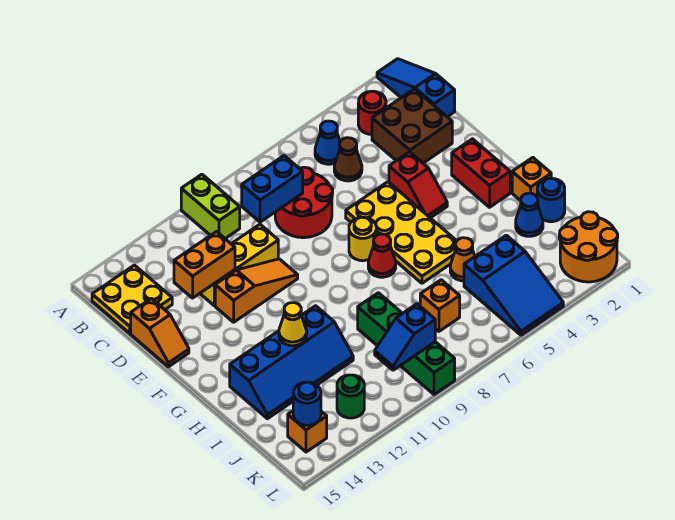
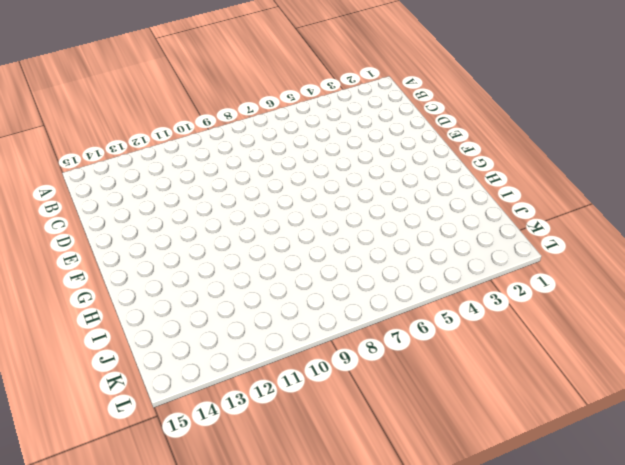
none -> blue slope A1:C1 level 1 top C
none -> lime brick A10:B10 level 1
none -> red round brick B3 level 1
none -> blue cone B5 level 1

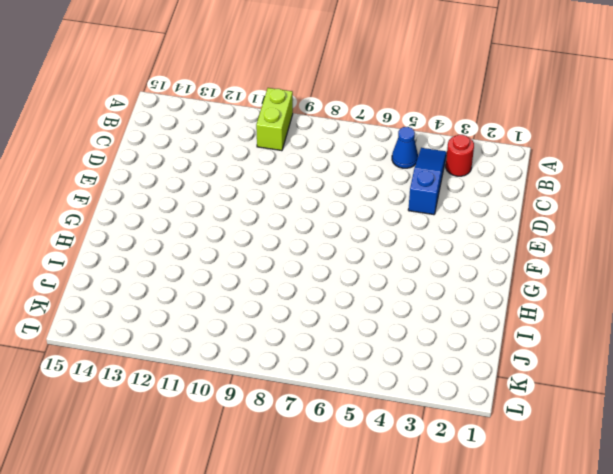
blue slope B4:D4 level 1 top D -> blue slope A1:C1 level 1 top C
none -> yellow plate B14:C15 level 1
none -> brown brick C2:D3 level 1
none -> brown cone C5 level 1
none -> red round brick C7:D8 level 1

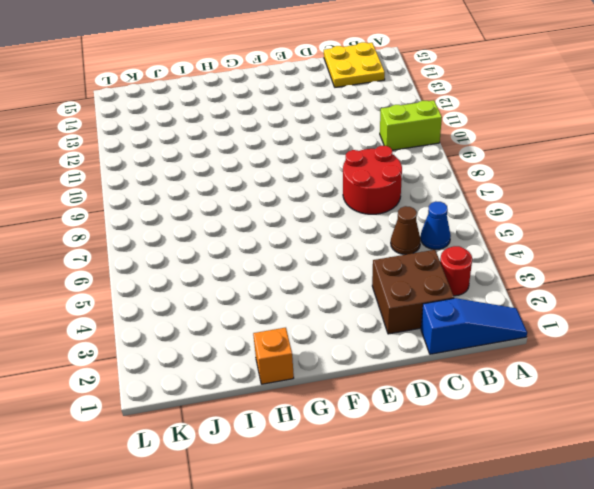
none -> yellow brick D10:D12 level 1
none -> orange slope D15:E15 level 1 top D
none -> red slope E4:F4 level 1 top E
none -> yellow plate E5:H6 level 1

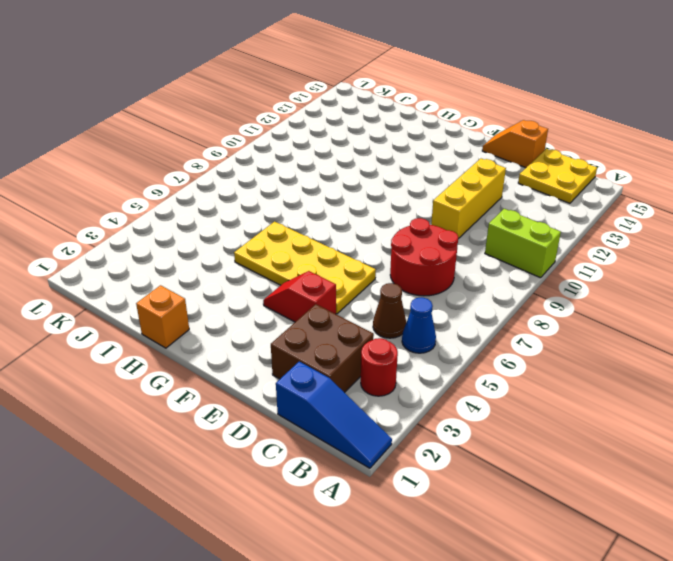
none -> orange slope E10:E12 level 1 top 12
none -> red brick F2:G2 level 1
none -> yellow round brick F7 level 1
none -> red cone G7 level 1

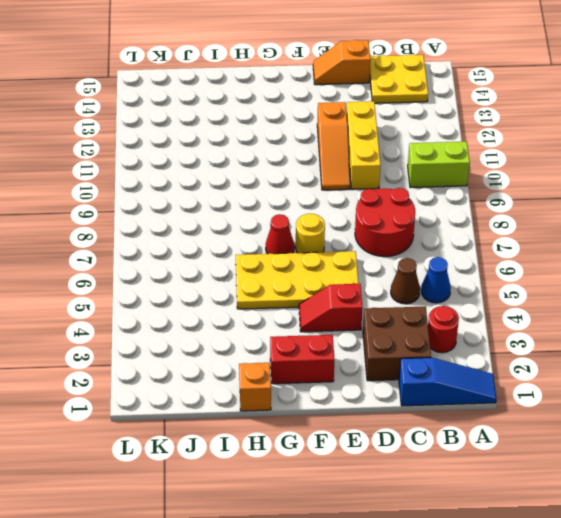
none -> blue slope H11:I14 level 1 top H
none -> blue round brick I1 level 1
none -> blue cone I2 level 1
none -> orange cone I5 level 1

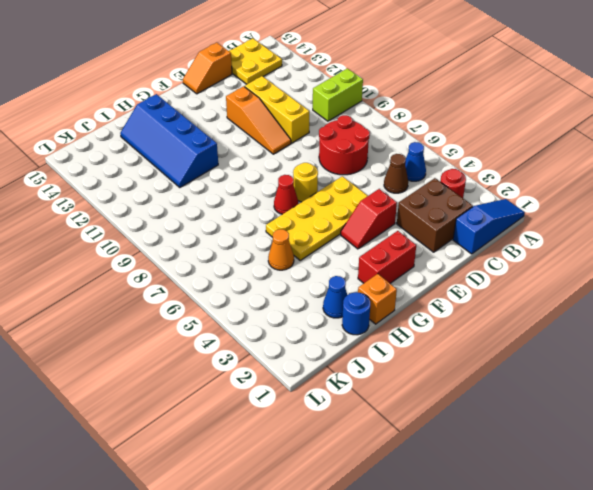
none -> green brick I9:L9 level 1
none -> blue slope J4:L5 level 1 top J
none -> orange brick J7 level 1
none -> orange round brick K1:L2 level 1

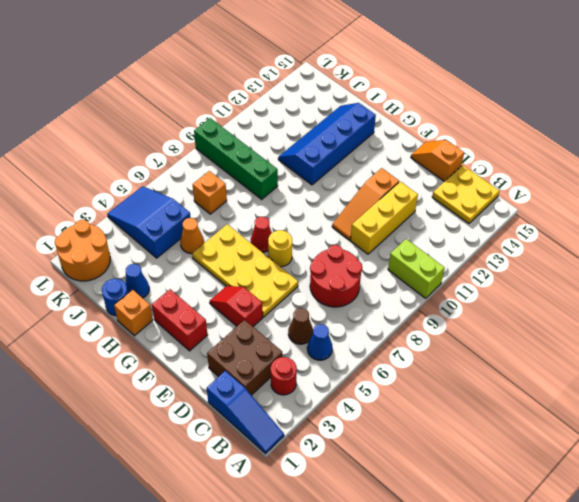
none -> green round brick K12 level 1
none -> orange brick K14 level 1
none -> blue brick C8:C9 level 2
none -> orange brick D12:D13 level 2

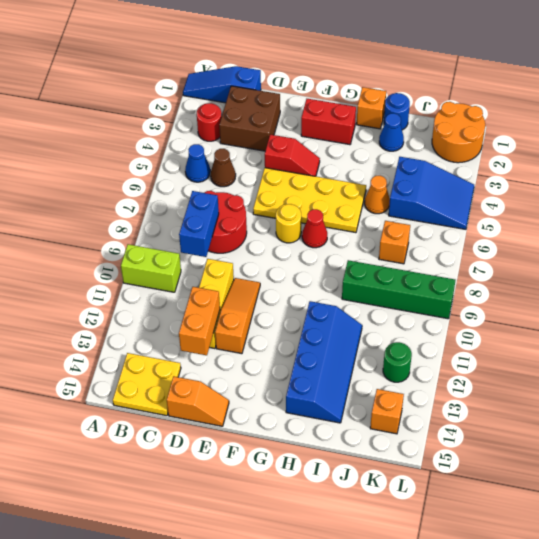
none -> yellow cone H12 level 2
none -> blue slope K9:K10 level 2 top 9
none -> blue round brick K14 level 2

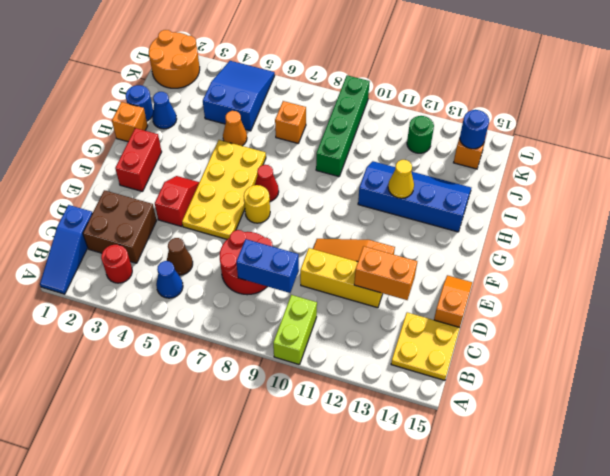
none -> blue slope K9:K10 level 2 top 9

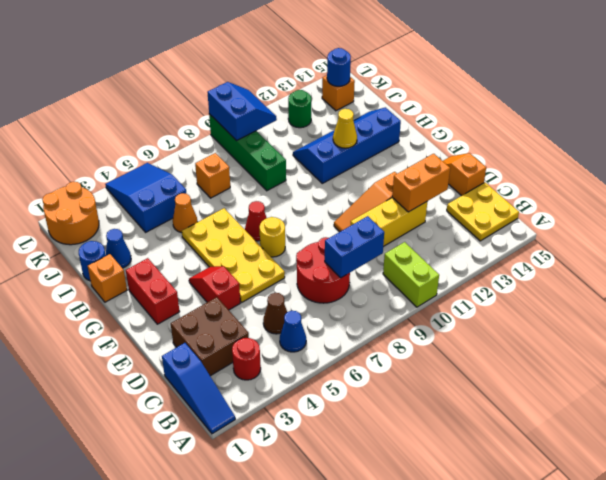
blue slope K9:L10 level 2 top 9 -> blue slope K9:K10 level 2 top 9

